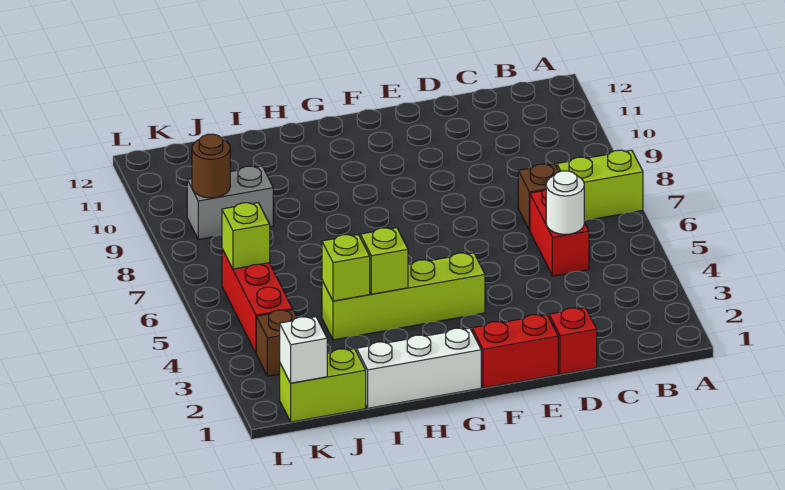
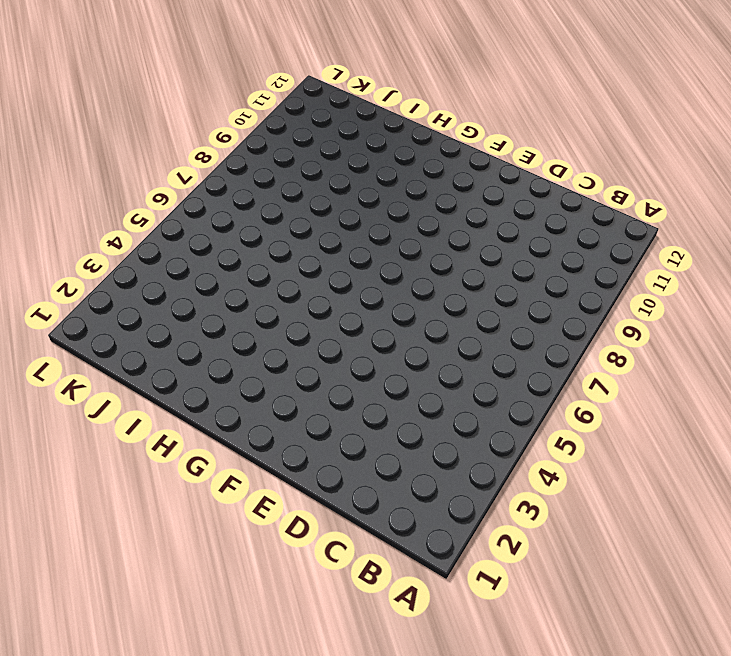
none -> lime brick A7:B7 level 1
none -> red brick C5:C6 level 1
none -> brown brick C7 level 1

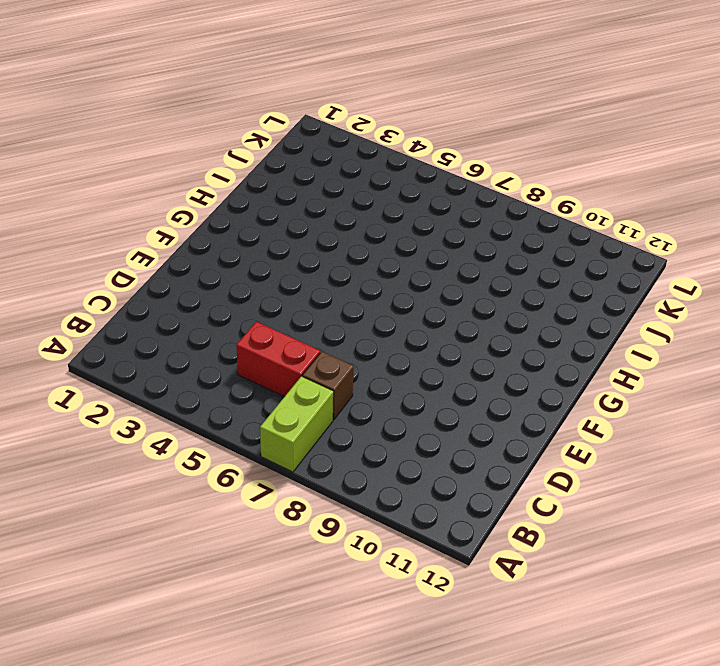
none -> red brick D1 level 1
none -> red brick E1:F1 level 1
none -> lime brick F4:I4 level 1

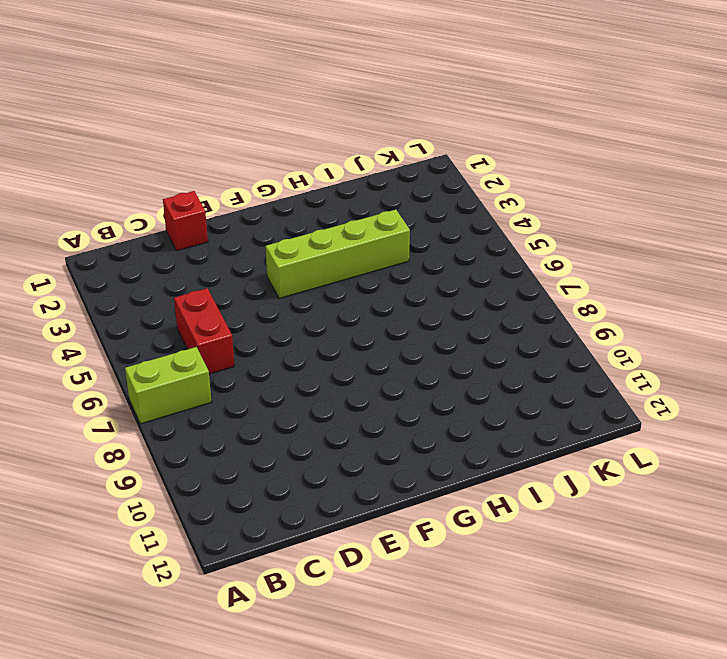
none -> brown brick C7 level 1
none -> red brick E1:F1 level 1
none -> white brick G1:I1 level 1

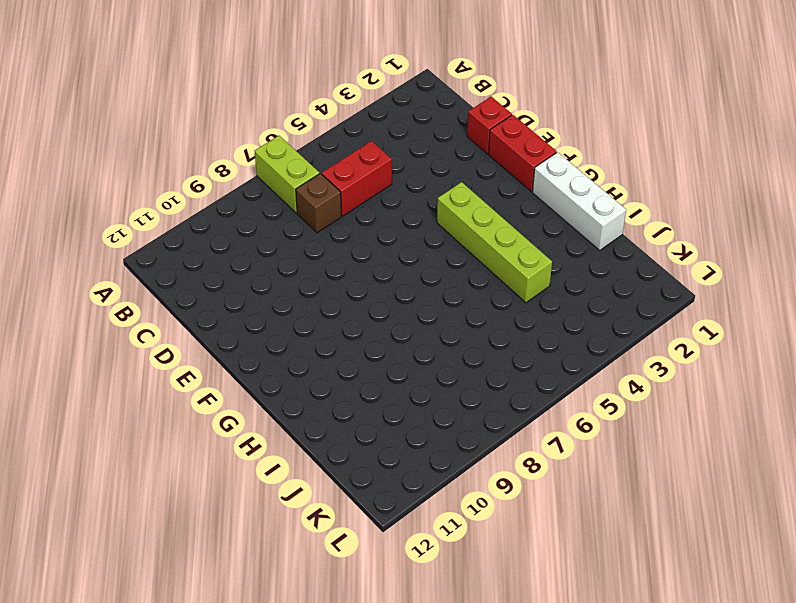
none -> lime brick J1:K1 level 1
none -> grey brick J9:K9 level 1
none -> brown brick K3 level 1

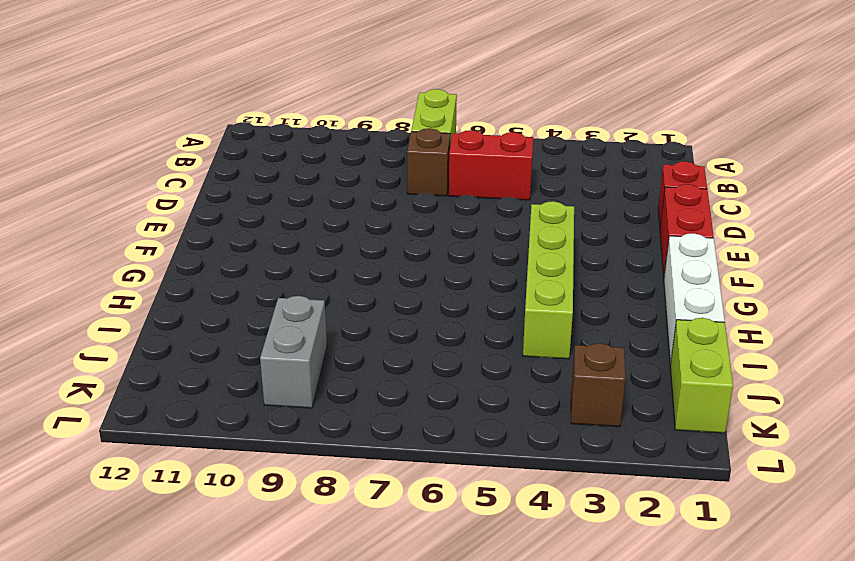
none -> red brick K4:K6 level 1
none -> white round brick C5 level 2
none -> lime brick H4 level 2

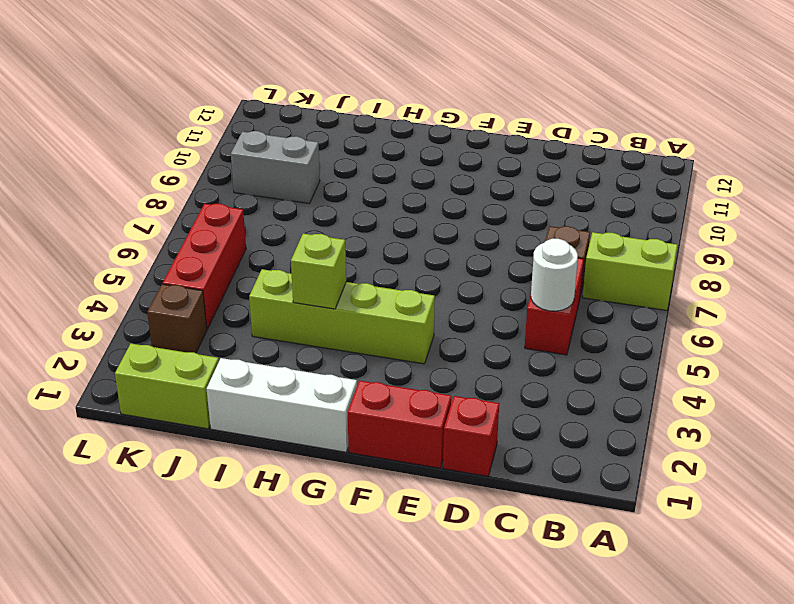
none -> lime brick I4 level 2
none -> white brick K1 level 2
none -> lime brick K6 level 2

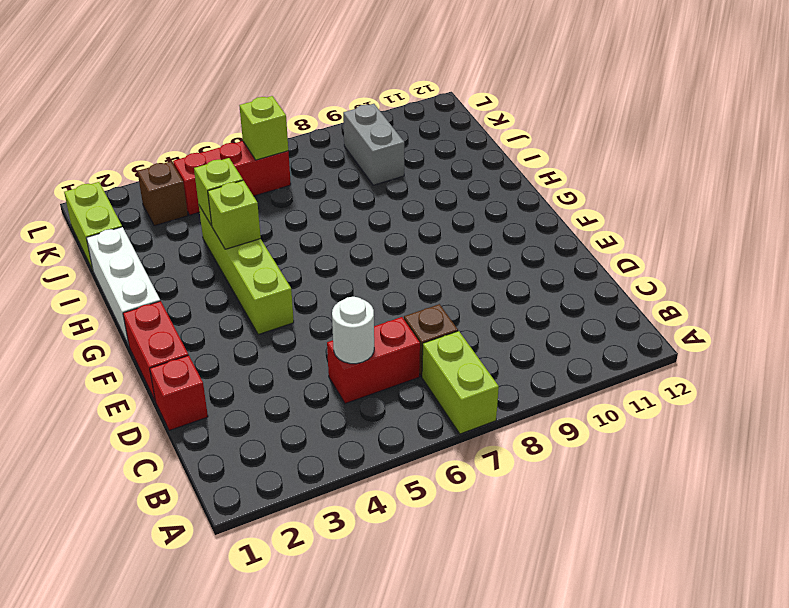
none -> white brick K1 level 2
none -> brown round brick K9 level 2

